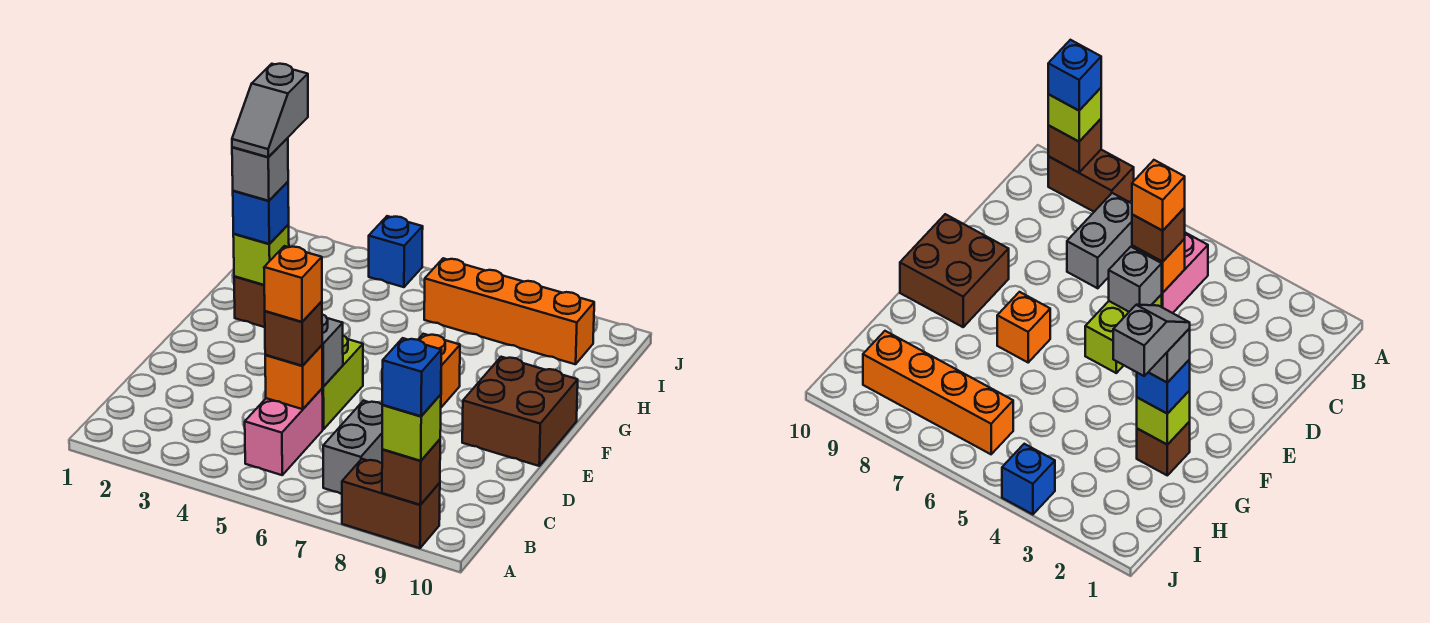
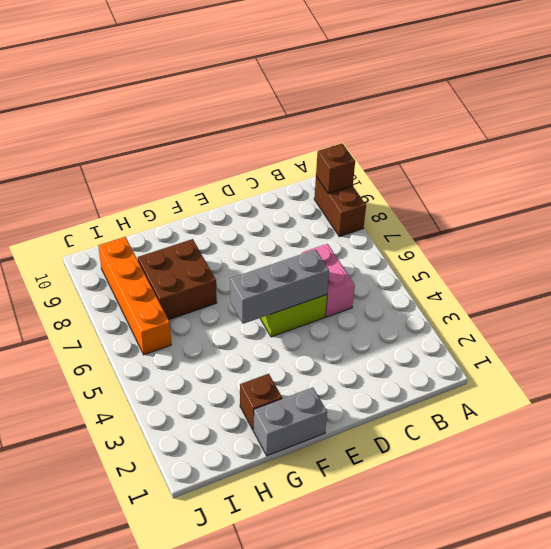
pink brick C5:C6 level 1 -> pink brick B5:C5 level 1
grey brick D5:F5 level 2 -> grey brick D5 level 2
grey brick F1:G1 level 1 -> grey brick B7:C7 level 1
brown brick G7:H8 level 1 -> brown brick E9:F10 level 1
none -> orange brick F7 level 1
none -> blue brick J4 level 1
none -> orange brick C5 level 2

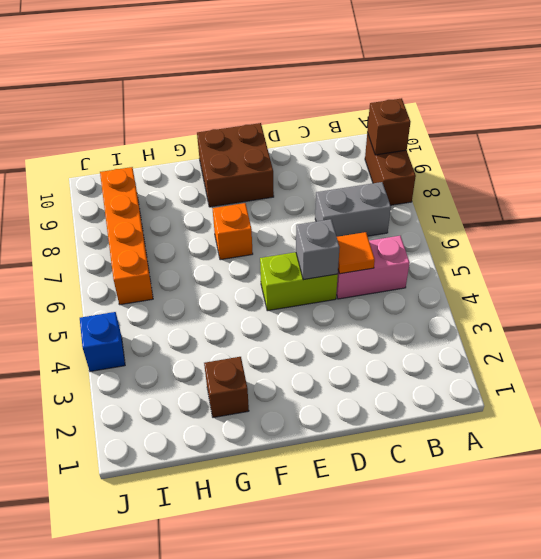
orange tile C5 level 2 -> orange brick C5 level 2
none -> lime brick G2 level 2
none -> lime brick A9 level 3
none -> brown brick C5 level 3

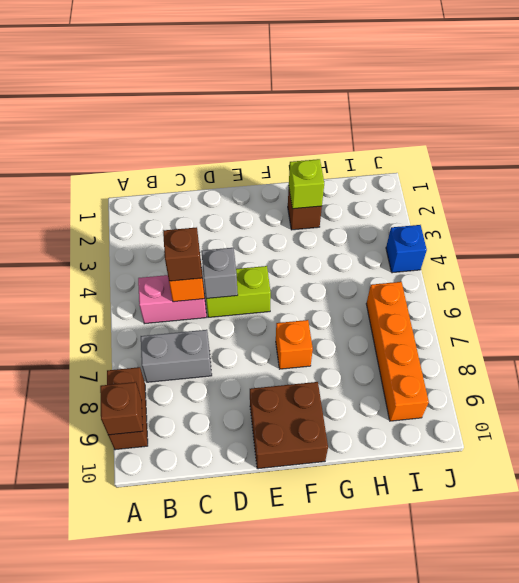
none -> lime brick A9 level 3
none -> blue brick G2 level 3
none -> blue brick A9 level 4

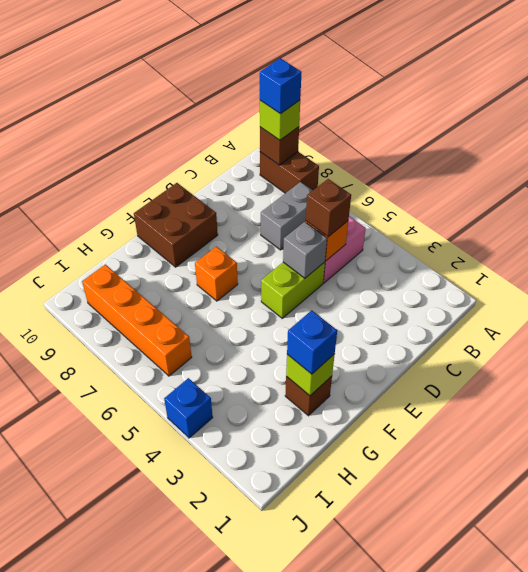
none -> orange brick C5 level 4
none -> grey brick G2 level 4
none -> grey slope G2:H2 level 5 top H

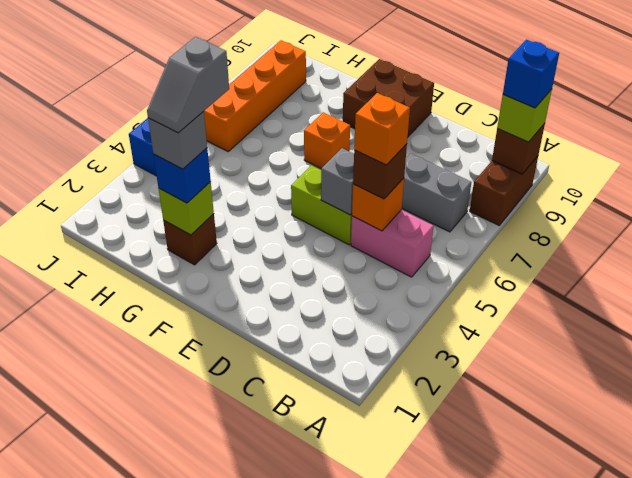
grey slope G2:G3 level 5 top 3 -> grey slope G2:H2 level 5 top H

